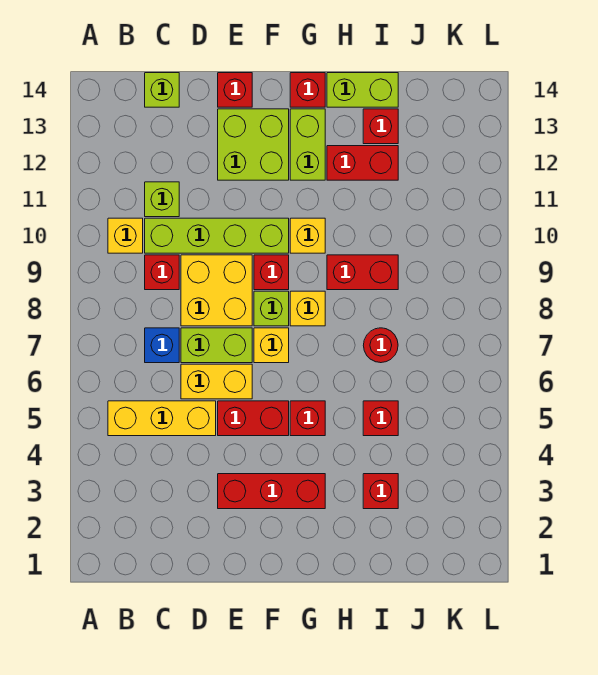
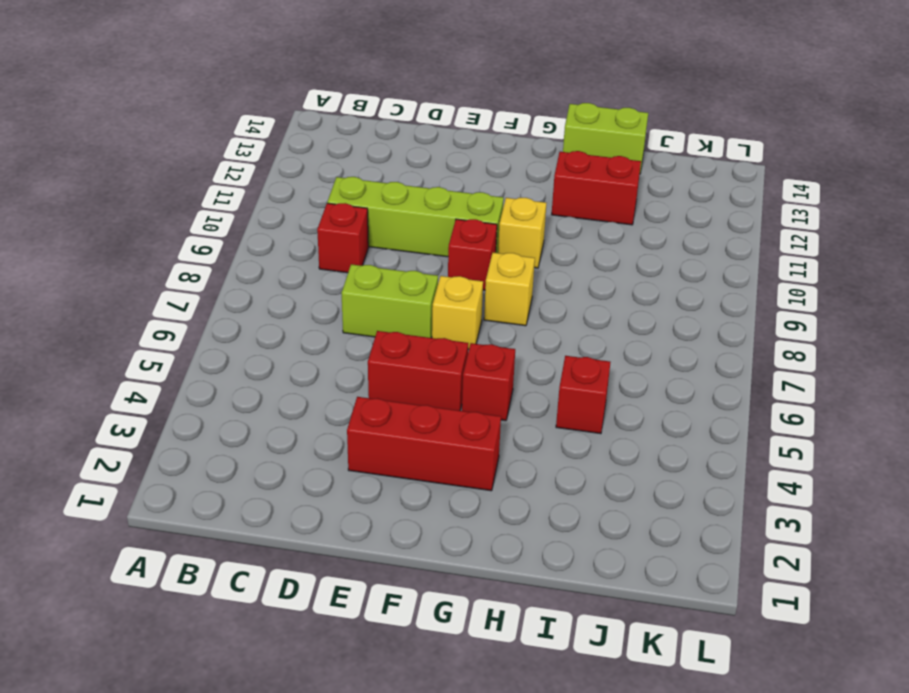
none -> yellow brick B5:D5 level 1
none -> yellow brick B10 level 1
none -> blue brick C7 level 1

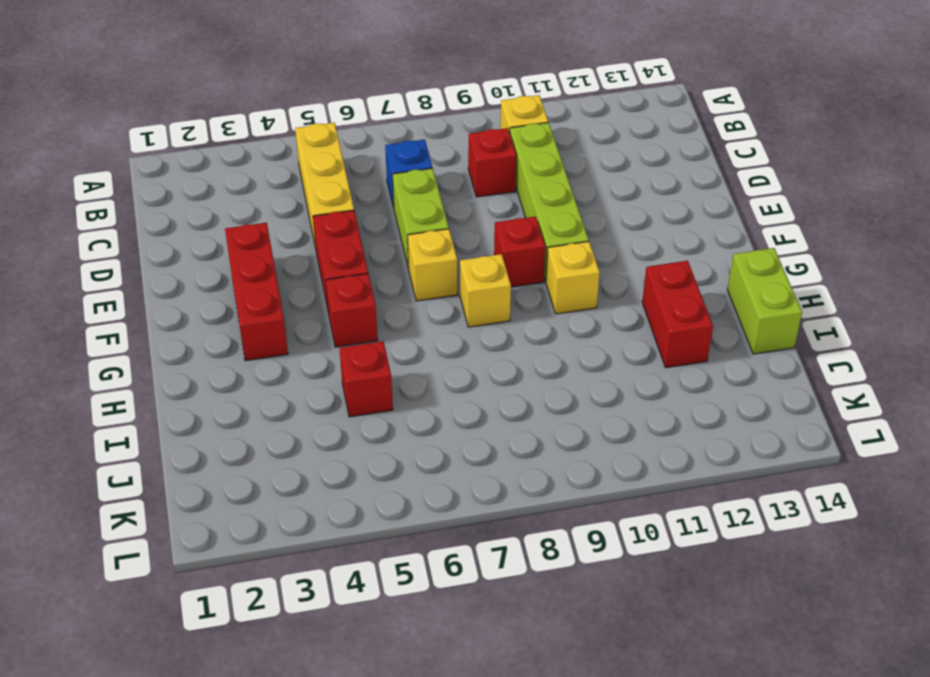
none -> lime brick C11 level 1
none -> lime brick C14 level 1
none -> yellow brick D6:E6 level 1

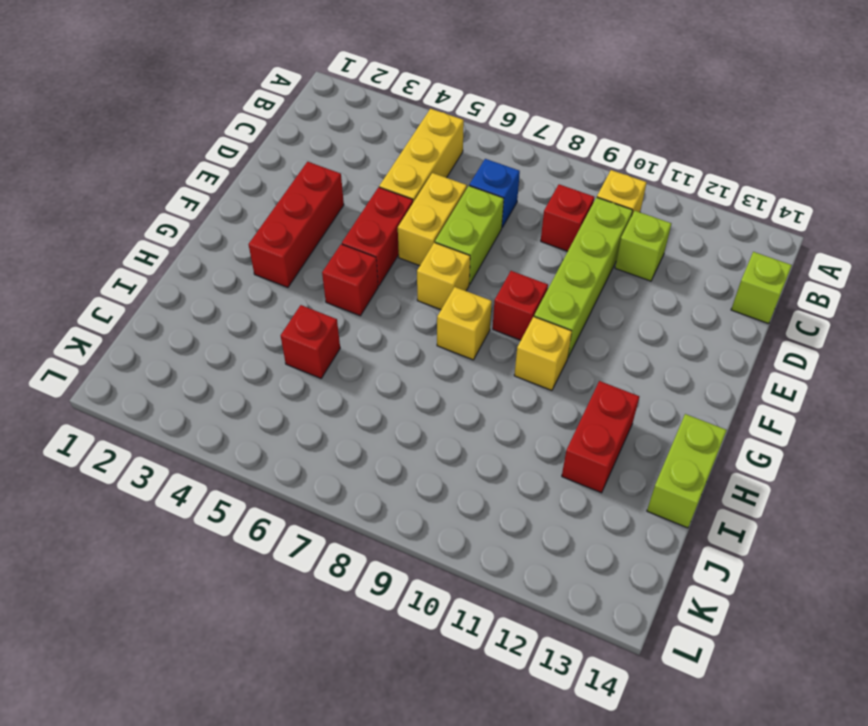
none -> yellow brick D8:E9 level 1
none -> lime brick E12:F13 level 1
none -> red brick E14 level 1

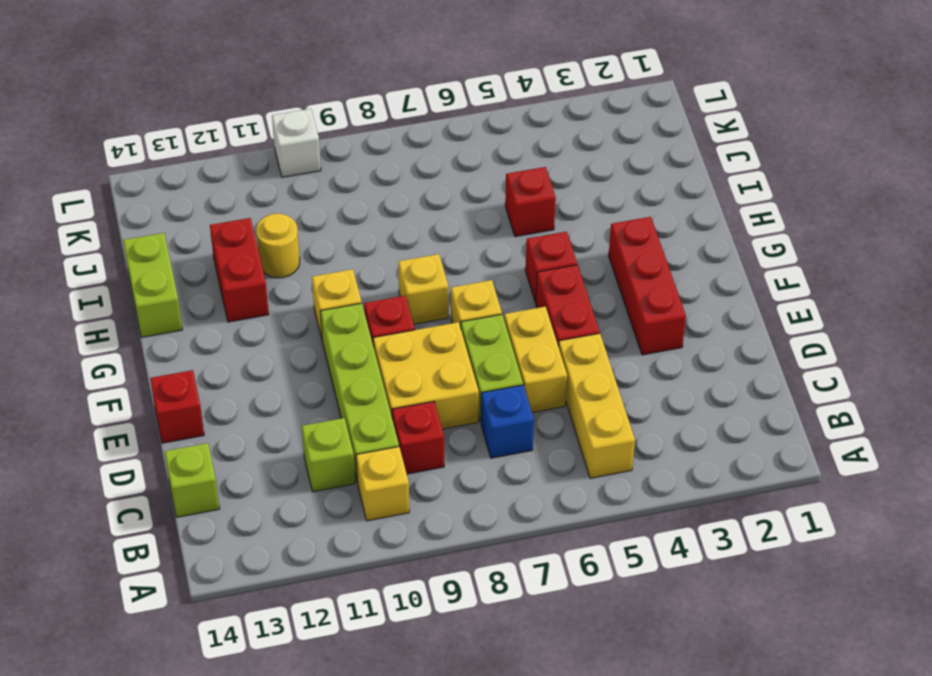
yellow round brick I11 level 1 -> none
white brick L10 level 1 -> none
none -> lime brick E12:F13 level 1
none -> lime brick F8 level 1
none -> lime brick G12:G13 level 1

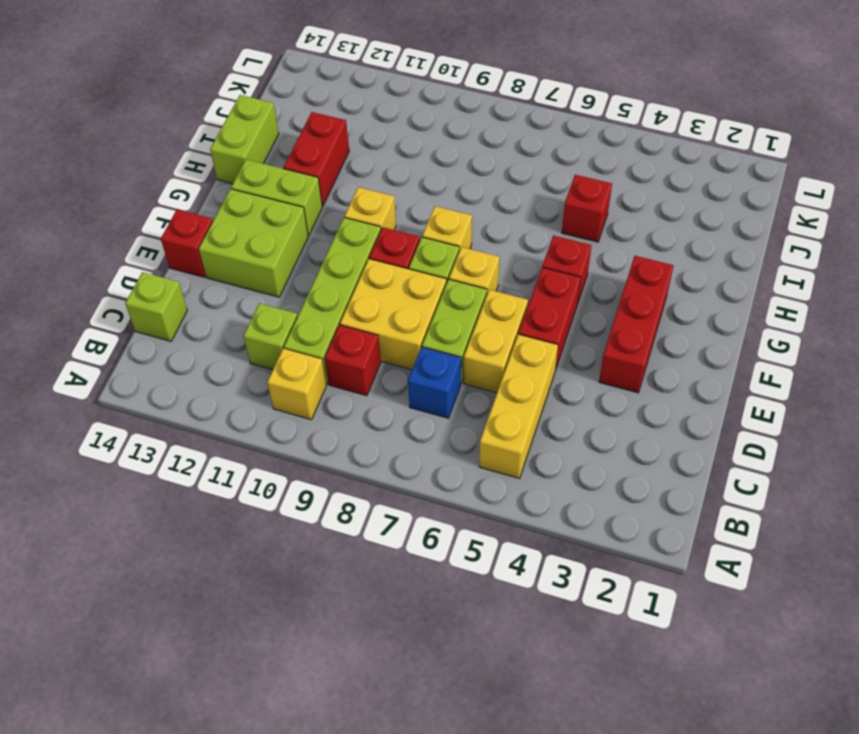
none -> red brick G14 level 1
none -> red brick H9:I9 level 1
none -> red brick I3 level 1

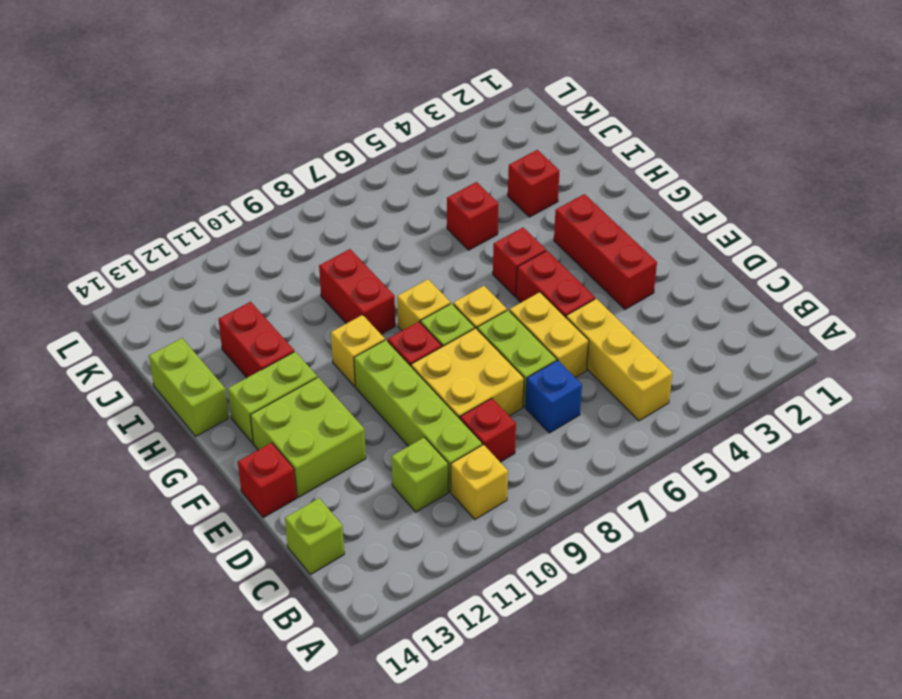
none -> red brick G14 level 1
none -> red round brick I7 level 1
none -> red brick I13 level 1

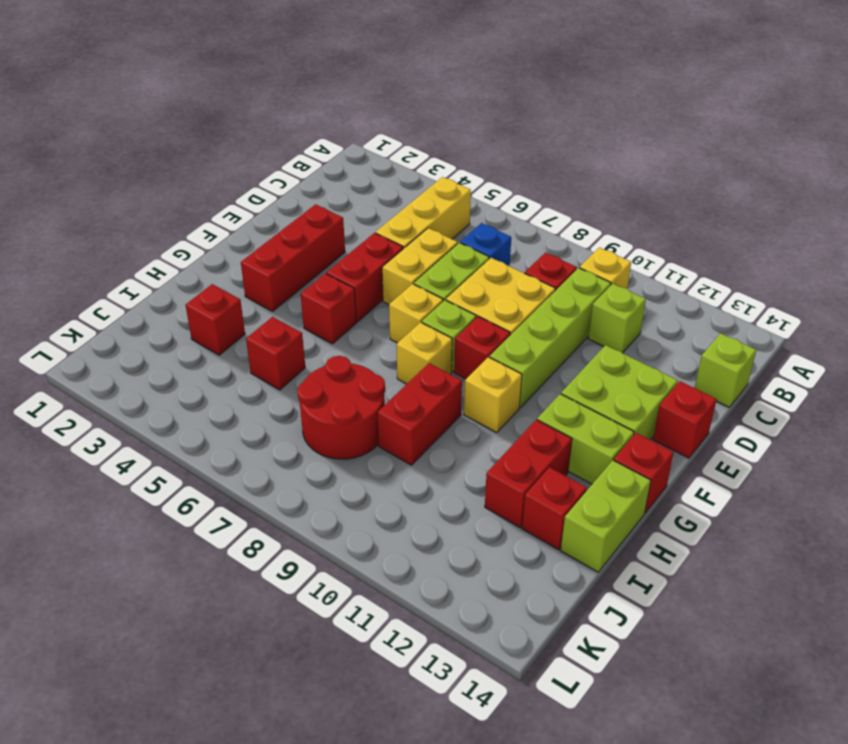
red round brick I7:J8 level 1 -> red round brick I7 level 1

